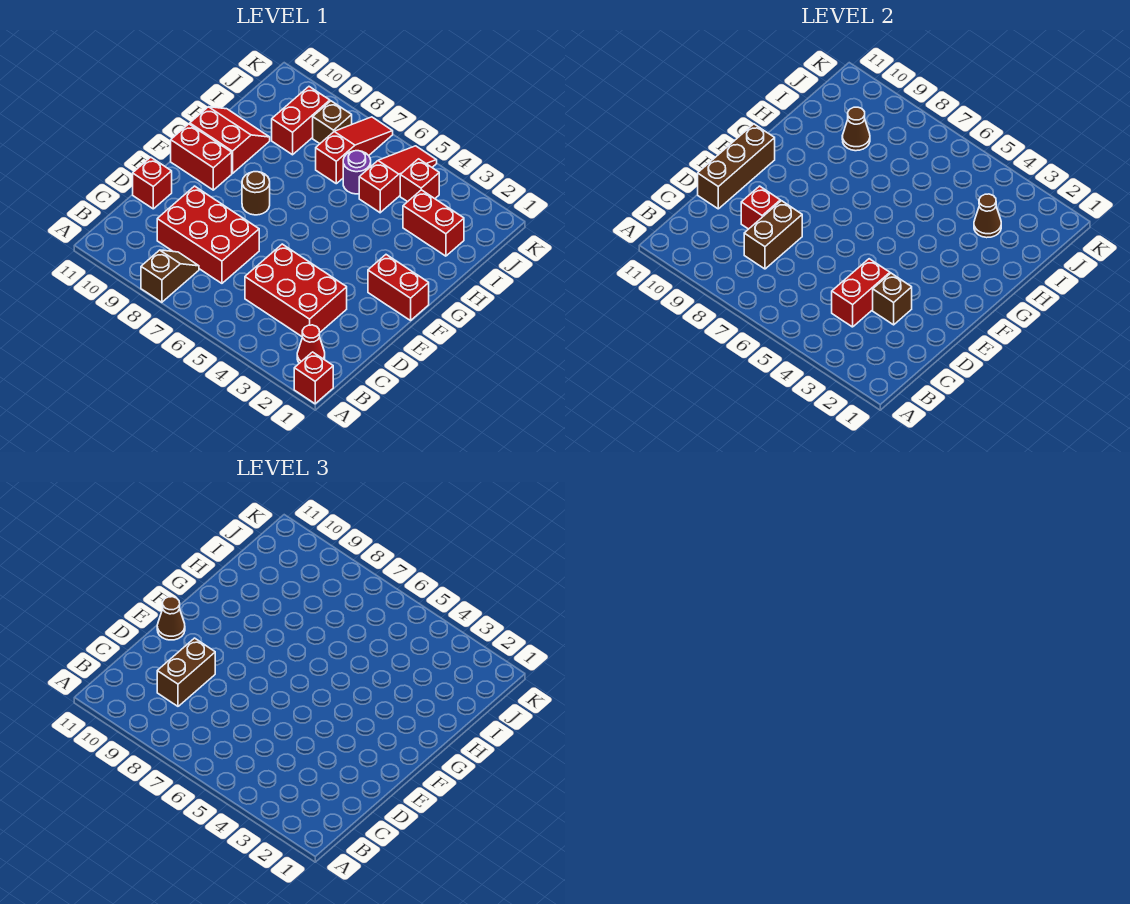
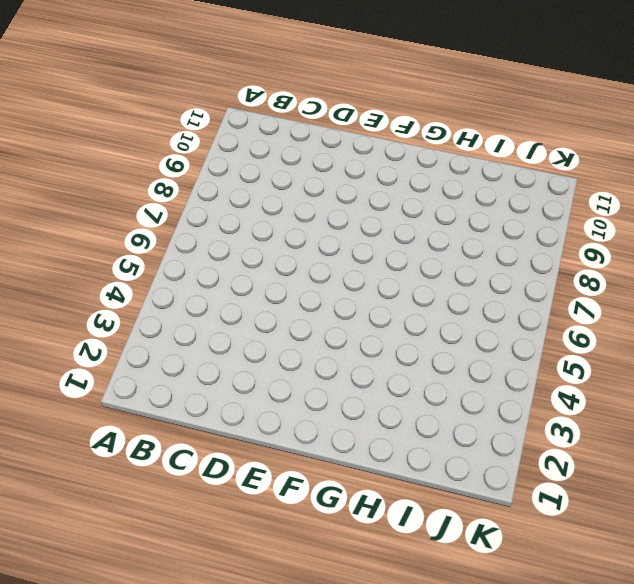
none -> red brick A1 level 1
none -> brown slope A8:B8 level 1 top A
none -> red cone B2 level 1

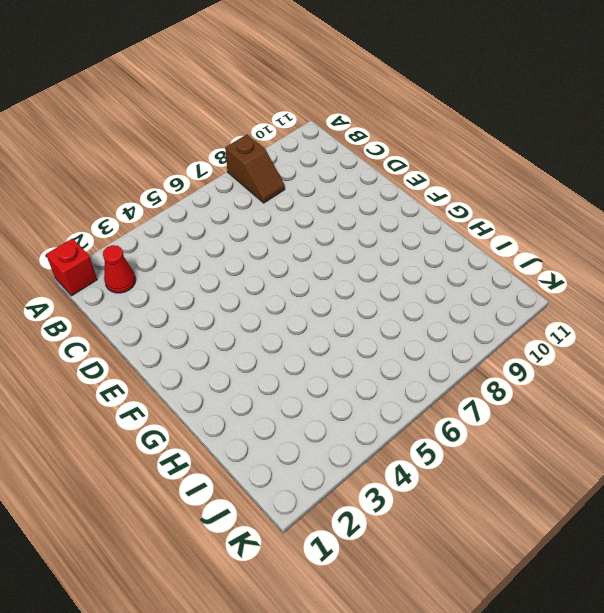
none -> red brick C3:D5 level 1
none -> red brick C7:D9 level 1
none -> red brick D11 level 1

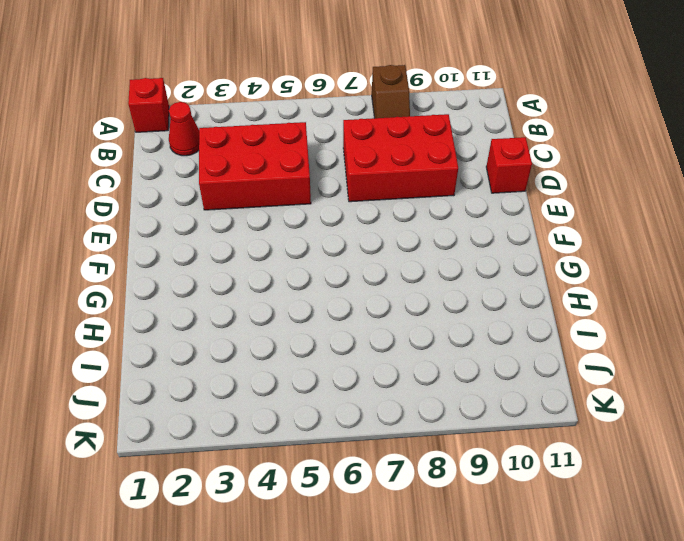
none -> red brick F1:F2 level 1
none -> brown round brick F8 level 1
none -> red brick F10:F11 level 1

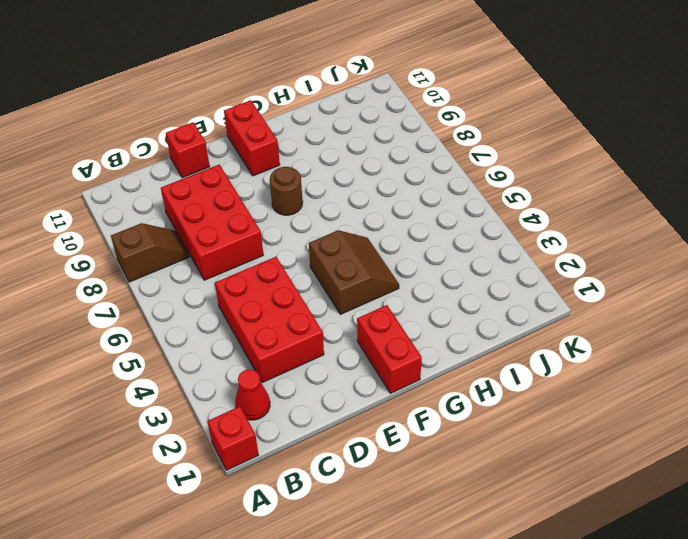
brown slope F4:G5 level 1 top F -> none
none -> red slope G10:H11 level 1 top G
none -> red brick I2:I3 level 1
none -> red slope I5:K5 level 1 top I

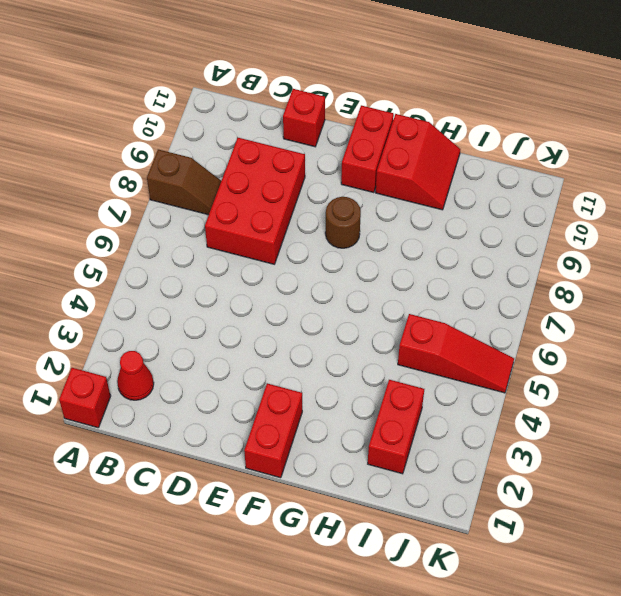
none -> red brick C3:D5 level 1
none -> purple round brick I6 level 1
none -> red slope I7:K7 level 1 top I

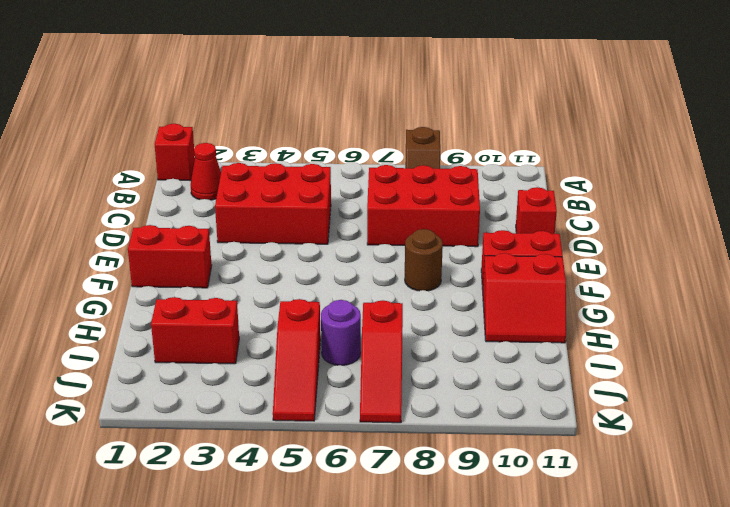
none -> red brick I9:J9 level 1
none -> red brick J4 level 1
none -> brown brick J8 level 1

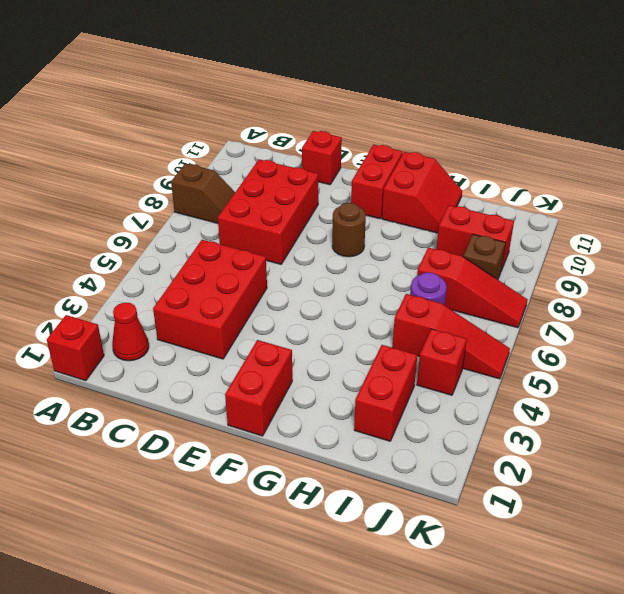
none -> red brick C4:D4 level 2
none -> brown brick C8:D8 level 2
none -> brown brick D3 level 2

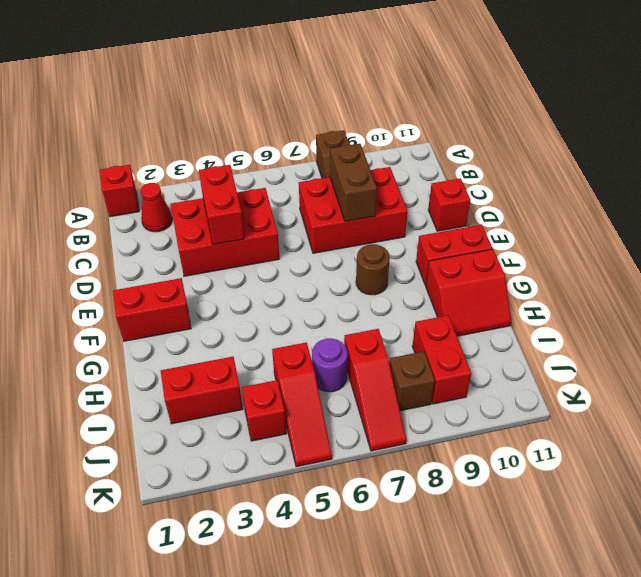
none -> brown brick D3 level 2
none -> red brick D9 level 2
none -> brown brick D11:F11 level 2

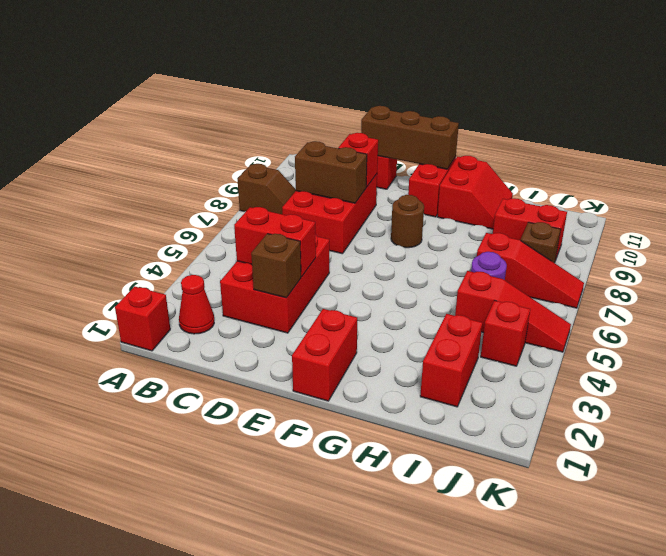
none -> brown cone I3 level 2
none -> brown cone I9 level 2
none -> brown brick C9:D9 level 3

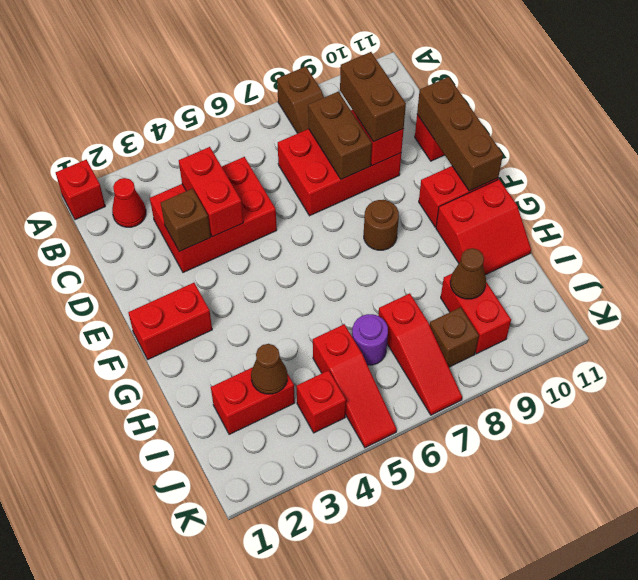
none -> brown cone E11 level 3

